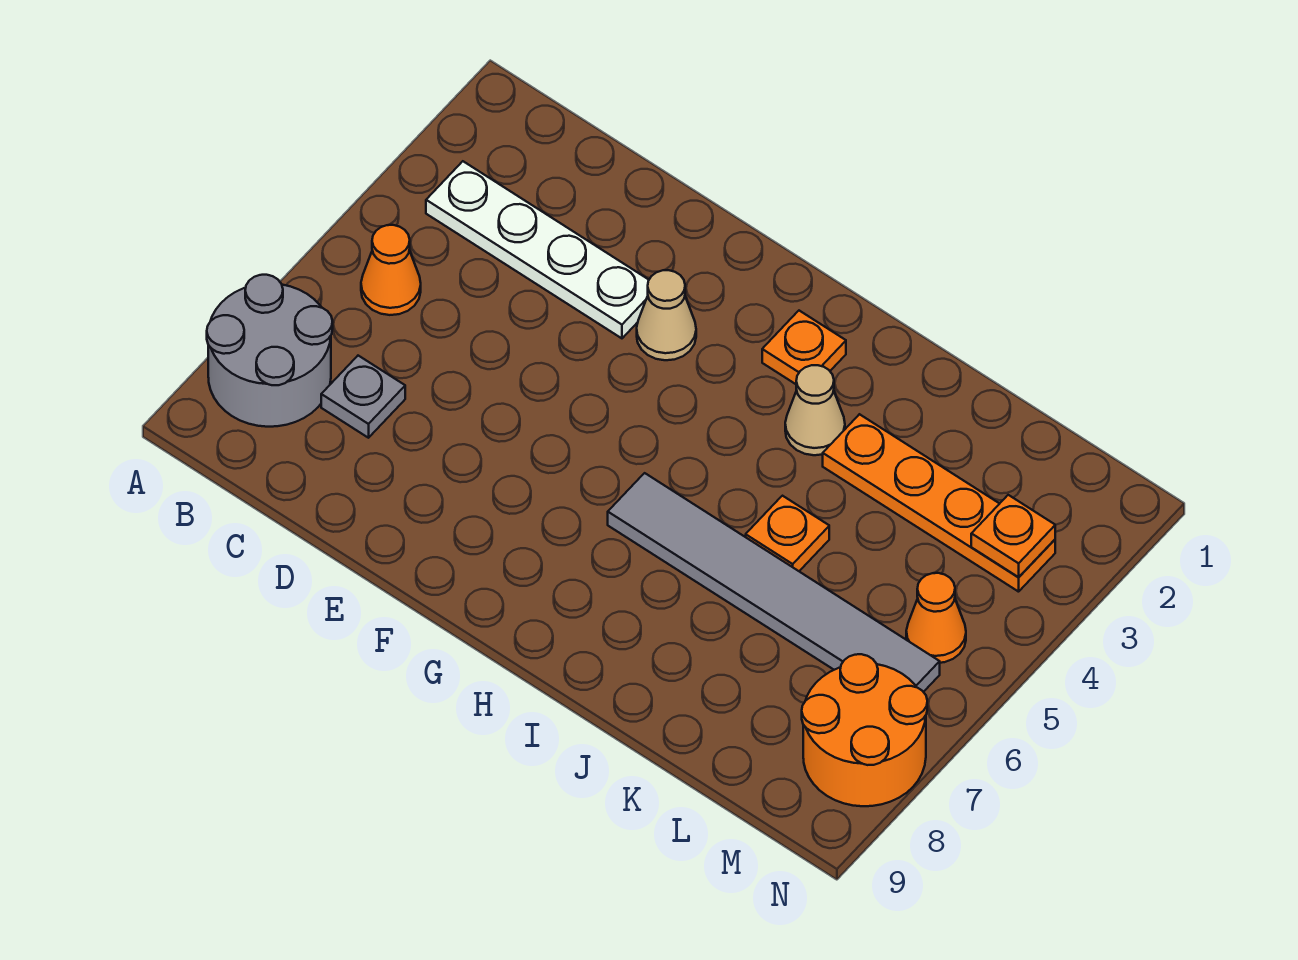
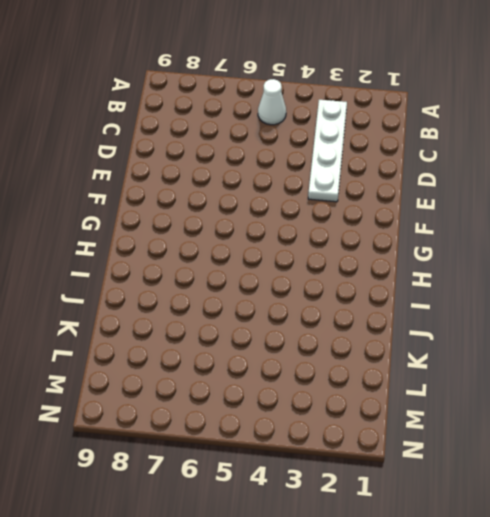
white cone B5 level 1 -> orange cone B5 level 1
none -> grey round brick A7:B8 level 1
none -> grey plate C7 level 1
none -> tan cone F3 level 1

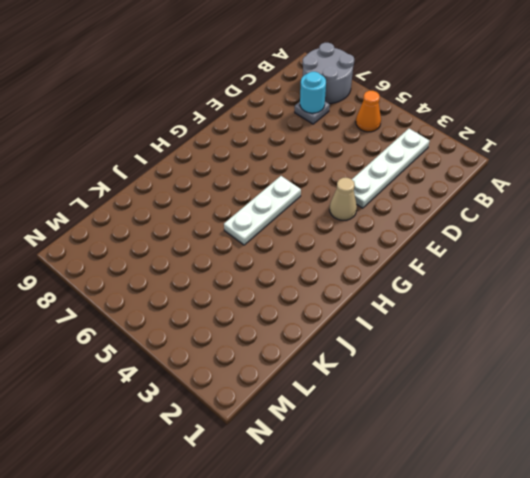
cyan round brick C7 level 2 -> none
white plate G5:I5 level 1 -> none
none -> orange plate H2 level 1
none -> grey tile H6:M6 level 1
none -> tan cone I3 level 1

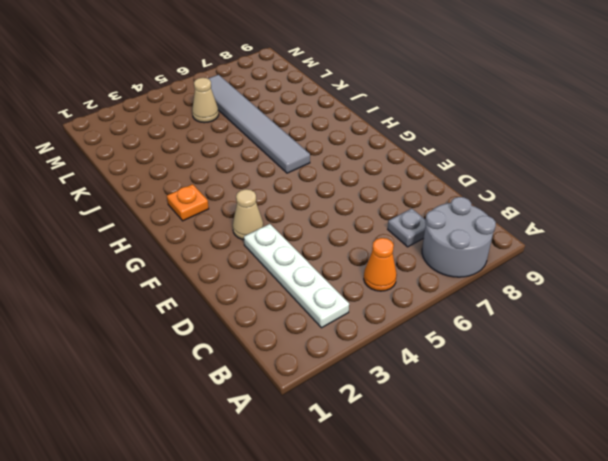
tan cone L5 level 1 -> tan cone I3 level 1
none -> orange plate J3:M3 level 1
none -> orange plate J5 level 1
none -> orange cone M5 level 1

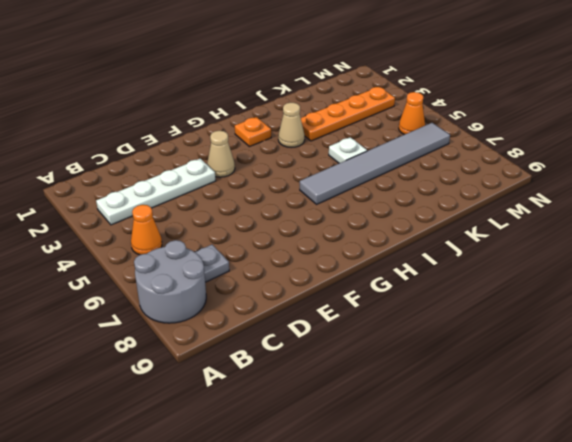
white plate J5 level 1 -> orange plate J5 level 1
none -> orange round brick M7:N8 level 1
none -> orange plate M3 level 2

